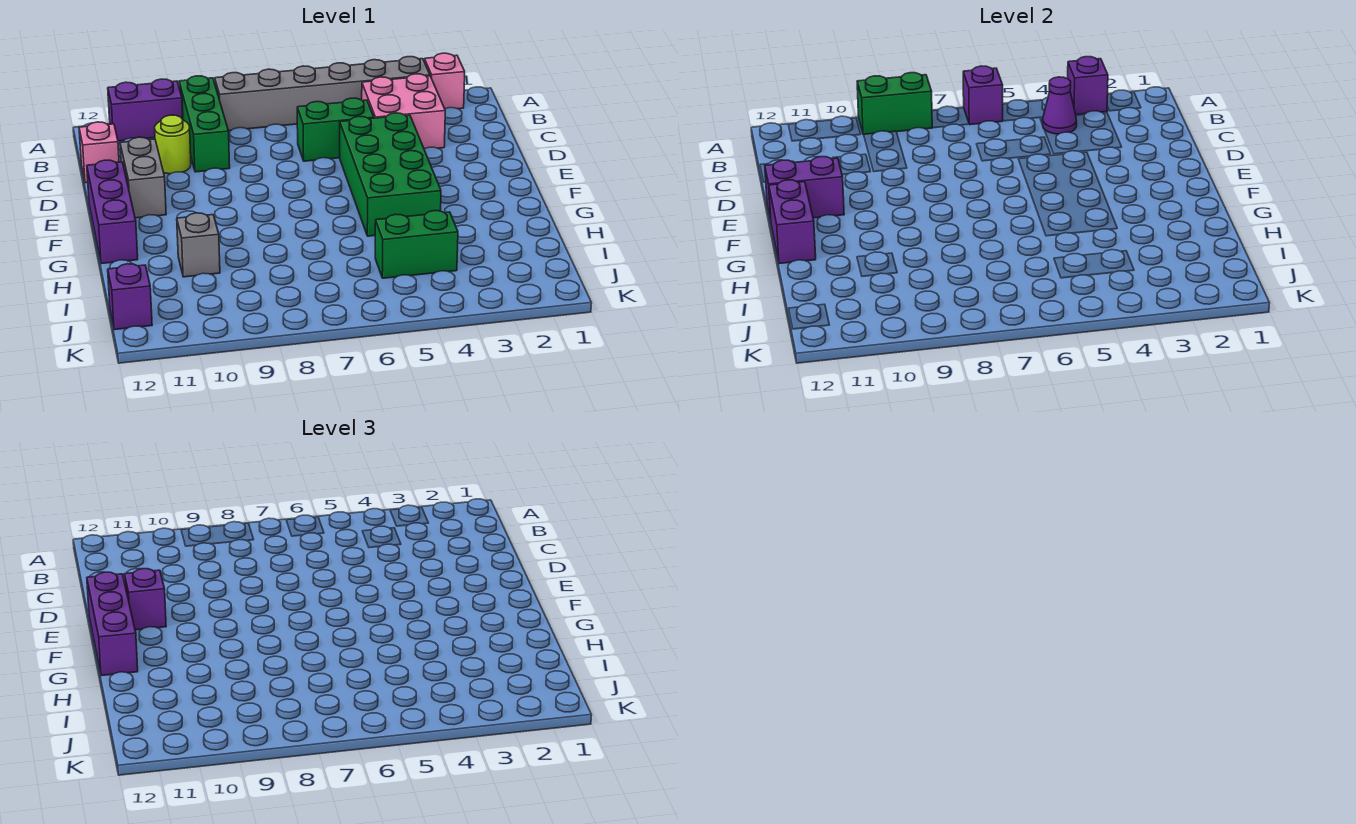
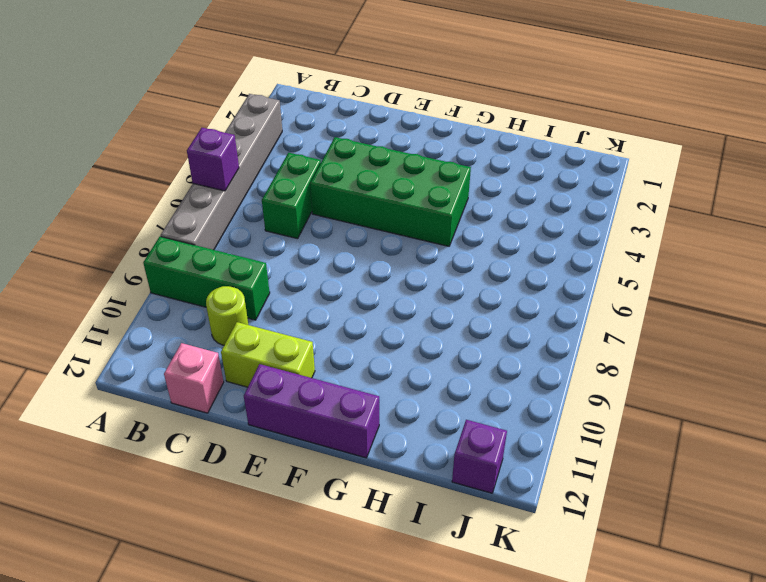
lime brick D11:E11 level 1 -> grey brick D11:E11 level 1
none -> pink brick A2 level 1
none -> purple brick A10:A11 level 1
none -> pink brick B3:C4 level 1

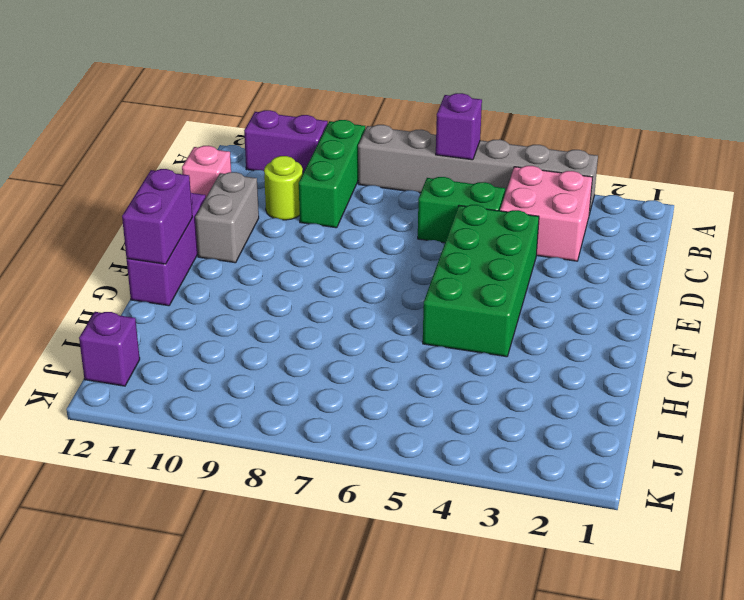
none -> pink brick A2 level 1
none -> grey brick H10 level 1
none -> green brick I4:I5 level 1

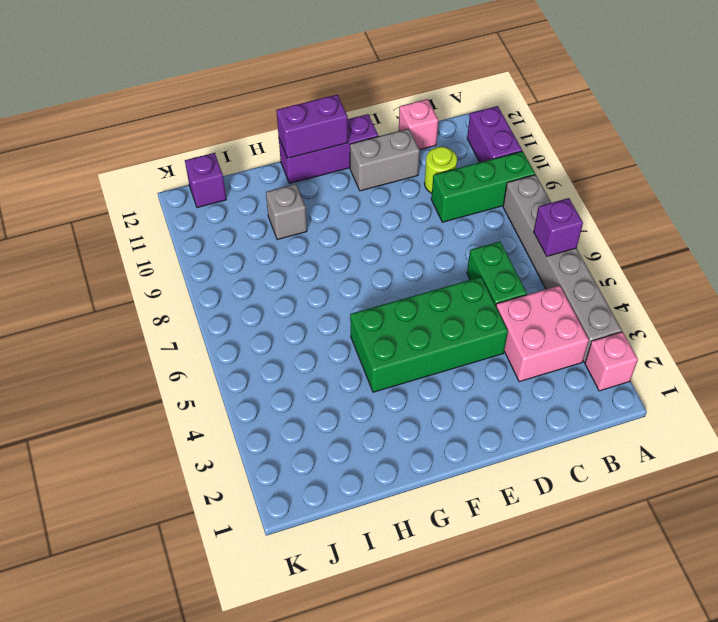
none -> green brick I4:I5 level 1
none -> purple brick A3 level 2
none -> green brick A8:A9 level 2

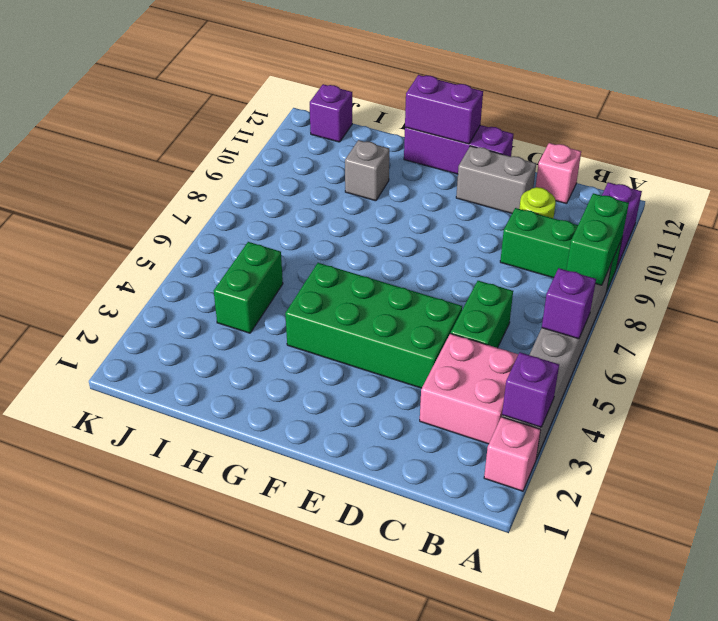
none -> purple cone B4 level 2
none -> purple brick E11:E12 level 2
none -> purple brick E11 level 3

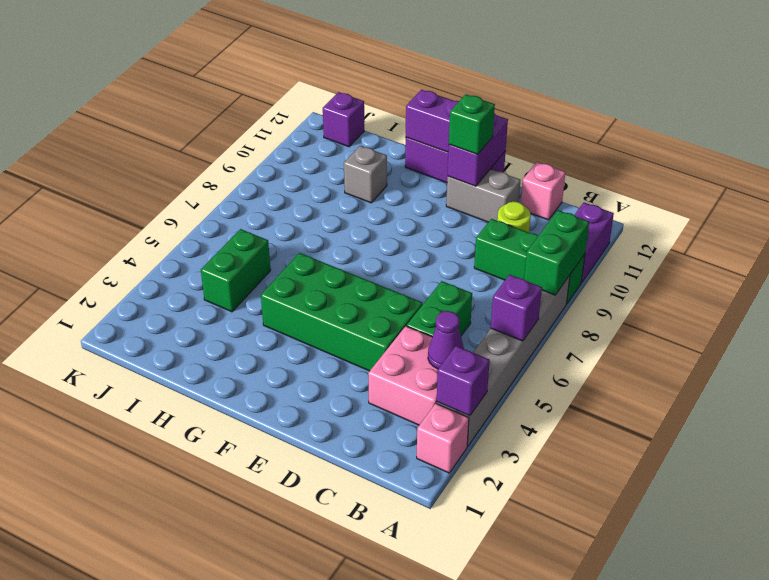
green brick E11 level 3 -> purple brick E11 level 3
none -> purple brick E12:G12 level 3

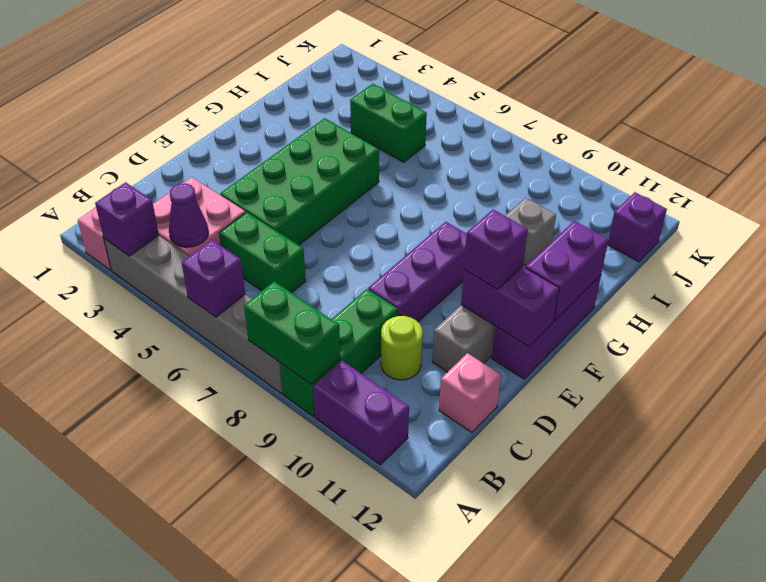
purple brick D9:F9 level 1 -> purple brick E12:G12 level 3

